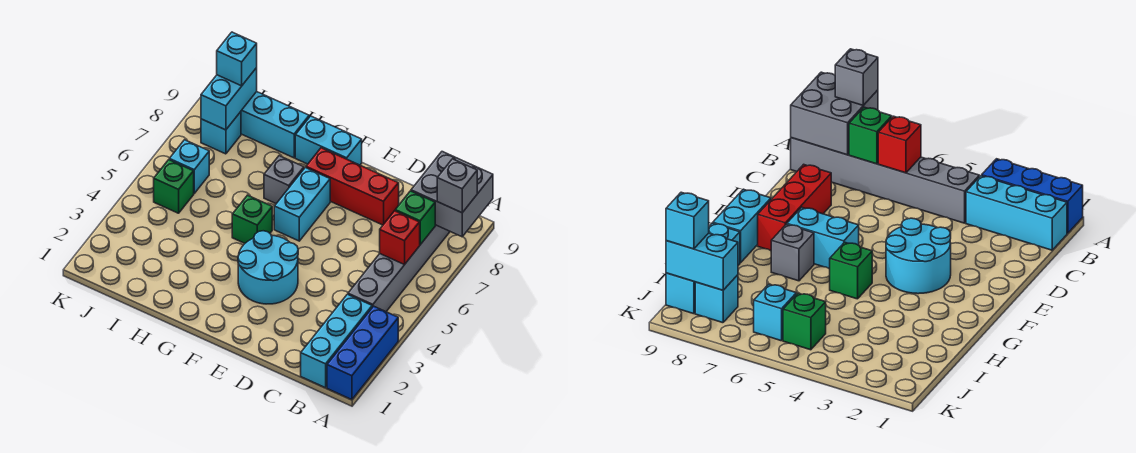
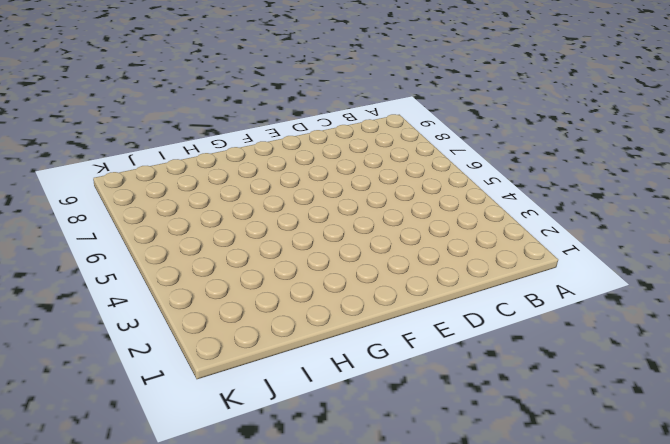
none -> blue brick A1:A3 level 1
none -> cyan brick B1:B3 level 1
none -> grey brick B4:B9 level 1

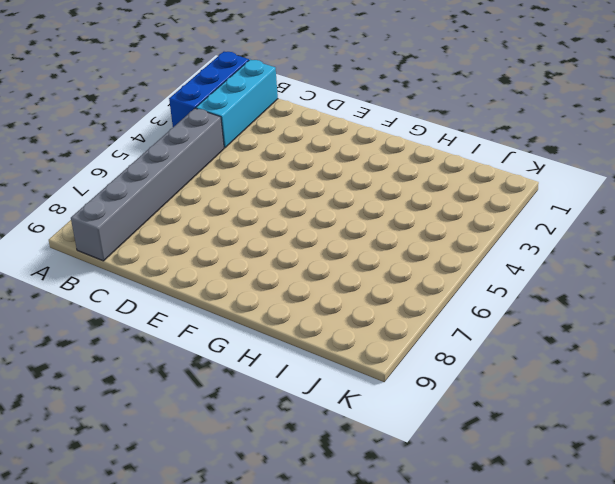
none -> red brick D8:F8 level 1
none -> cyan round brick E3:F4 level 1
none -> cyan brick F6:F7 level 1

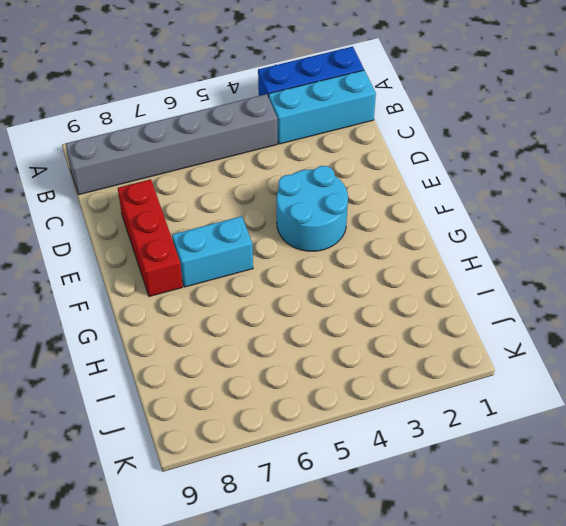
none -> cyan brick F9:G9 level 1
none -> green brick G5 level 1
none -> grey brick G7 level 1

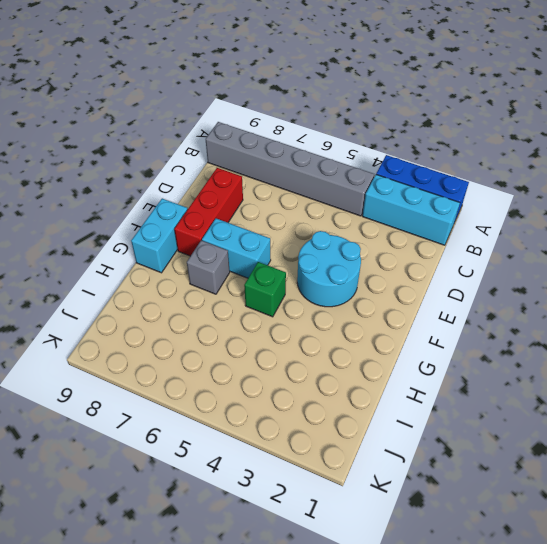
none -> cyan brick H9:J9 level 1
none -> green brick J5 level 1
none -> cyan brick J6 level 1

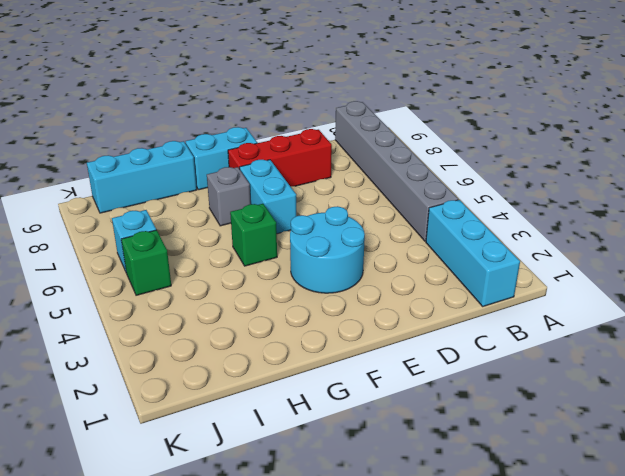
none -> blue brick A1:A3 level 1
none -> cyan brick J8 level 1
none -> grey brick A8:B9 level 2

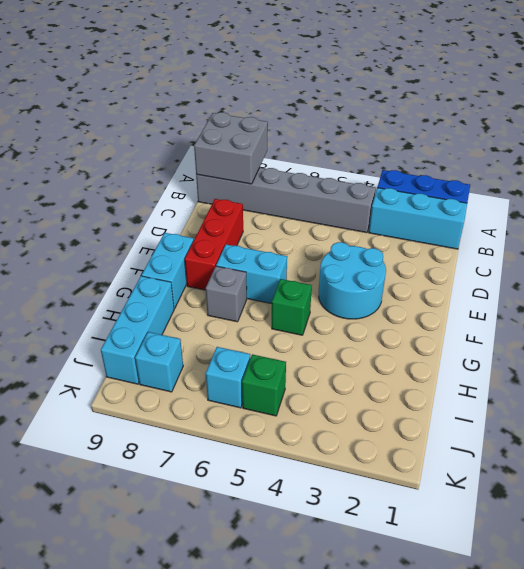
none -> red brick B6 level 2
none -> green brick B7 level 2
none -> cyan brick J8:J9 level 2

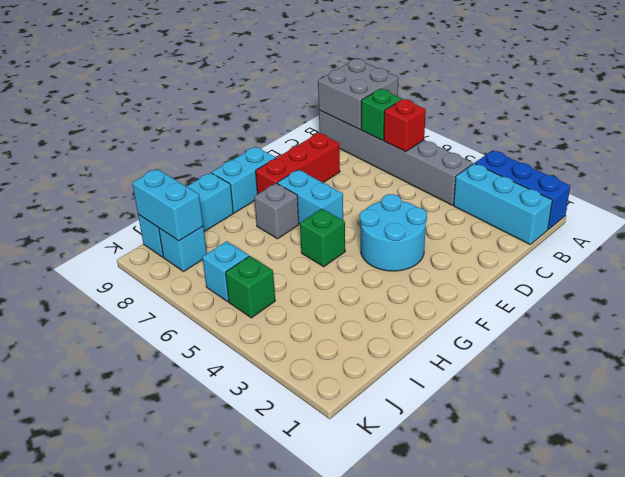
none -> grey brick A8 level 3
none -> cyan brick J9 level 3

